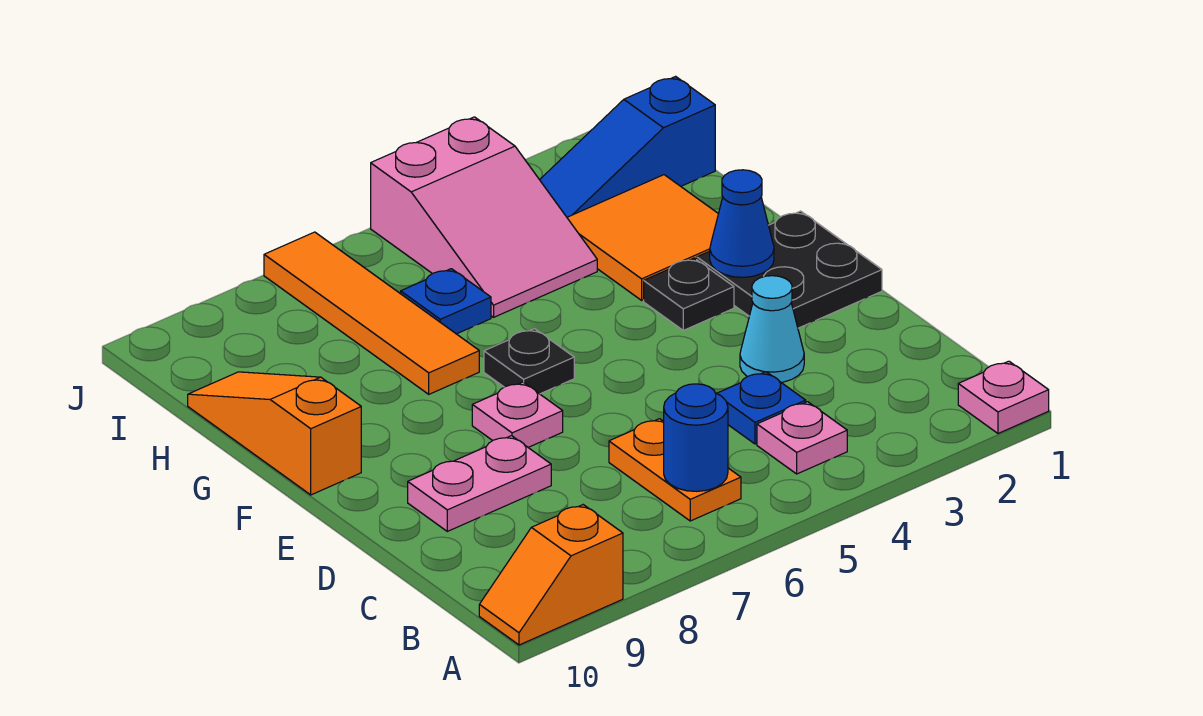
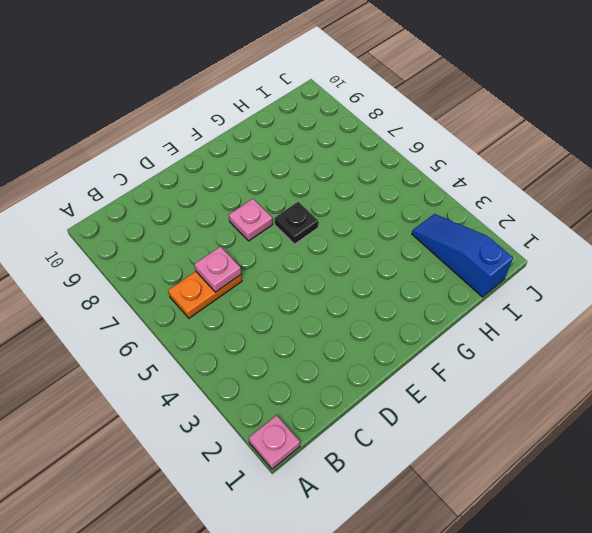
pink plate C6 level 2 -> pink plate B4 level 1
none -> orange slope A9:A10 level 1 top 9
none -> blue plate C4 level 1
none -> cyan cone D3 level 1

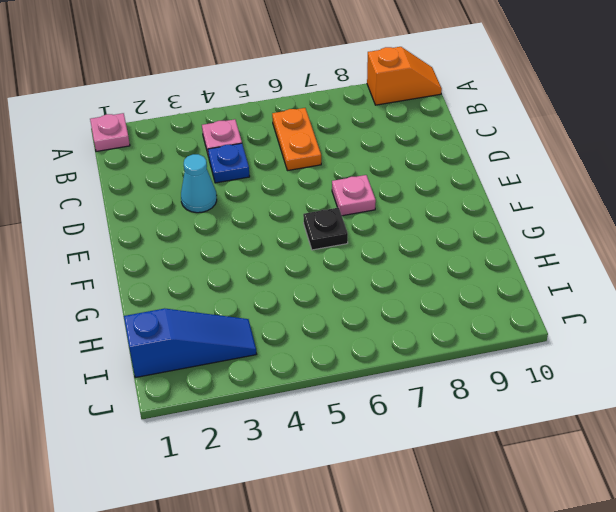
none -> pink plate D8:D9 level 1
none -> black plate E1:F2 level 1
none -> black plate F3 level 1

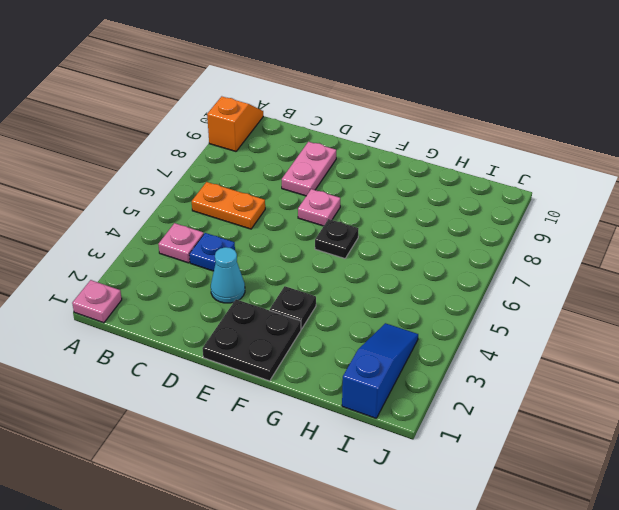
none -> orange slope F10:H10 level 1 top F
none -> orange tile G2:H3 level 1
none -> orange tile G7:J7 level 1

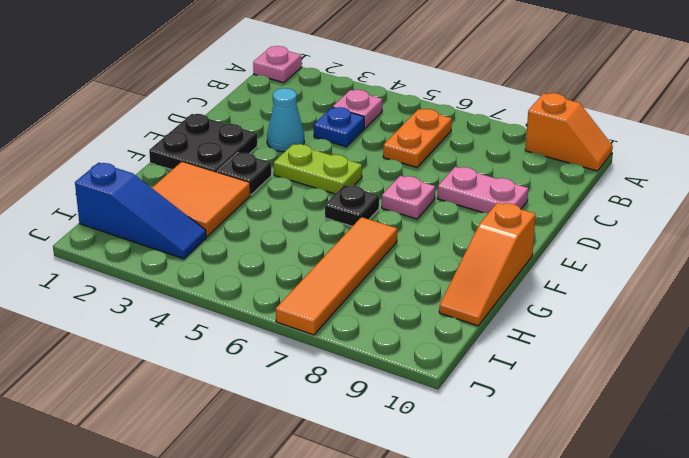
lime plate E4:E5 level 1 -> none
none -> pink slope H4:J5 level 1 top J
none -> blue plate H6 level 1
none -> blue round brick B6 level 2

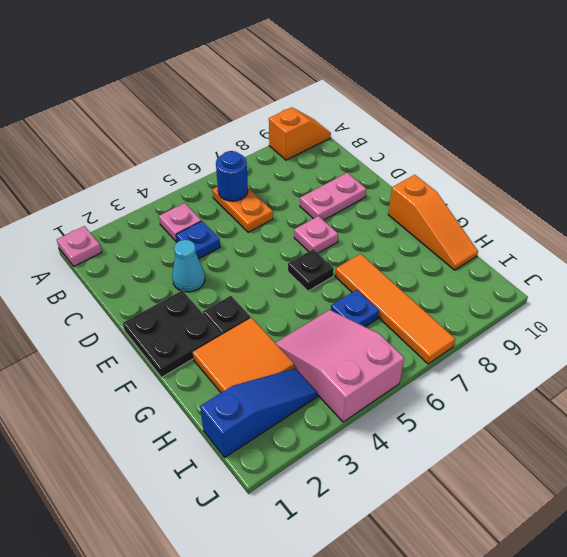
none -> blue cone F2 level 2

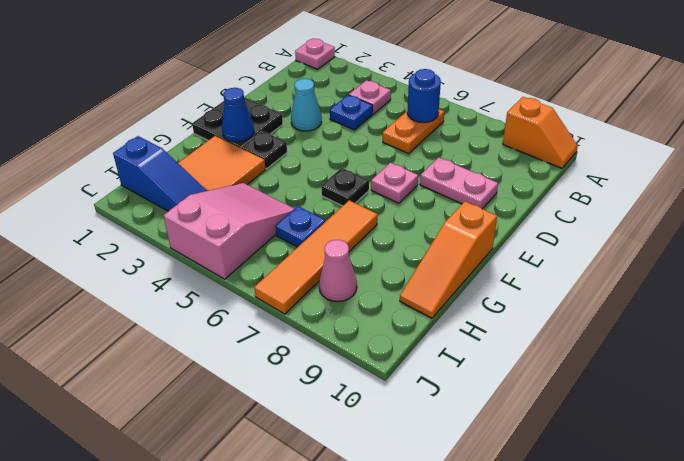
pink cone I8 level 1 -> none

